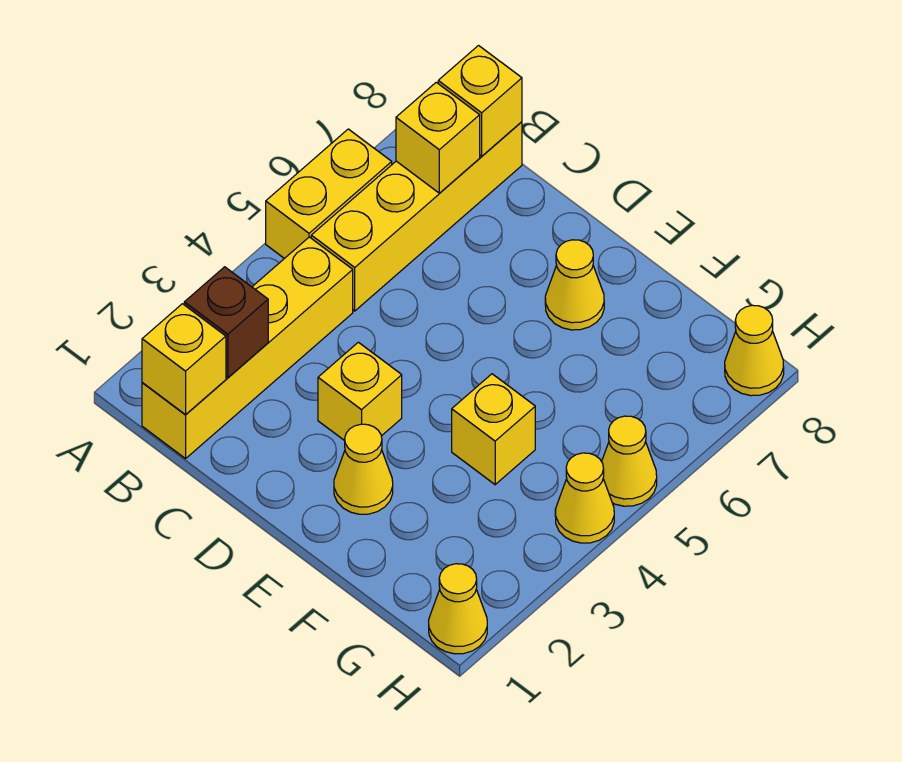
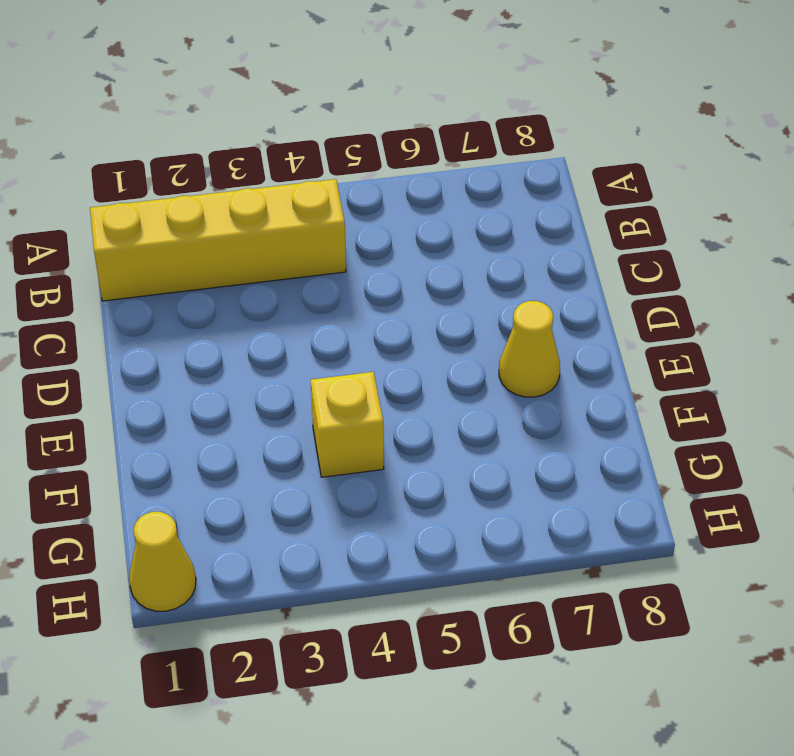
none -> yellow brick A5:A6 level 1
none -> yellow brick B5:B8 level 1
none -> yellow brick D3 level 1

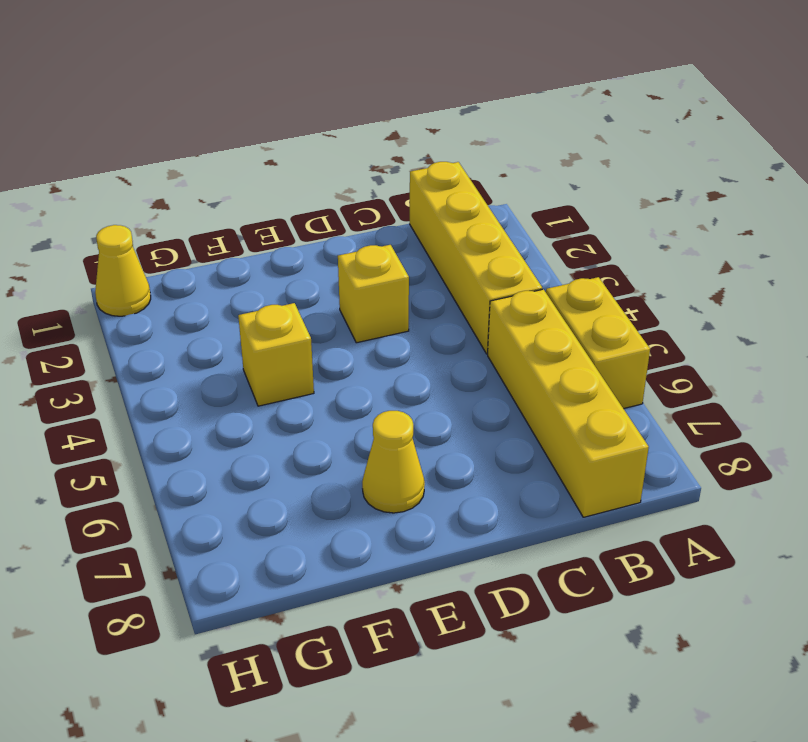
none -> yellow cone E2 level 1
none -> yellow cone H4 level 1
none -> yellow cone H5 level 1

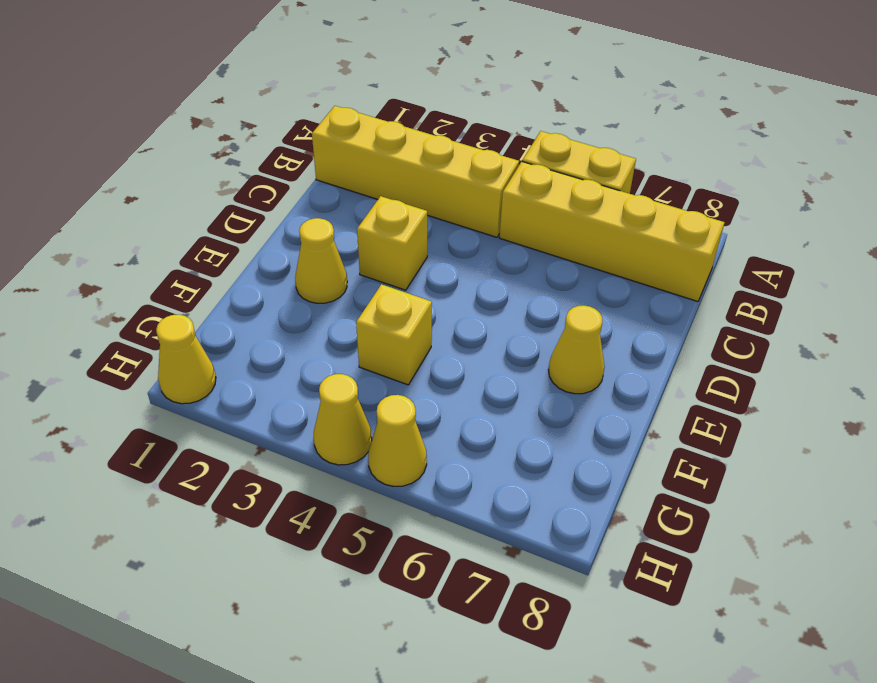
none -> yellow cone H8 level 1
none -> yellow brick B1 level 2
none -> brown brick B2 level 2

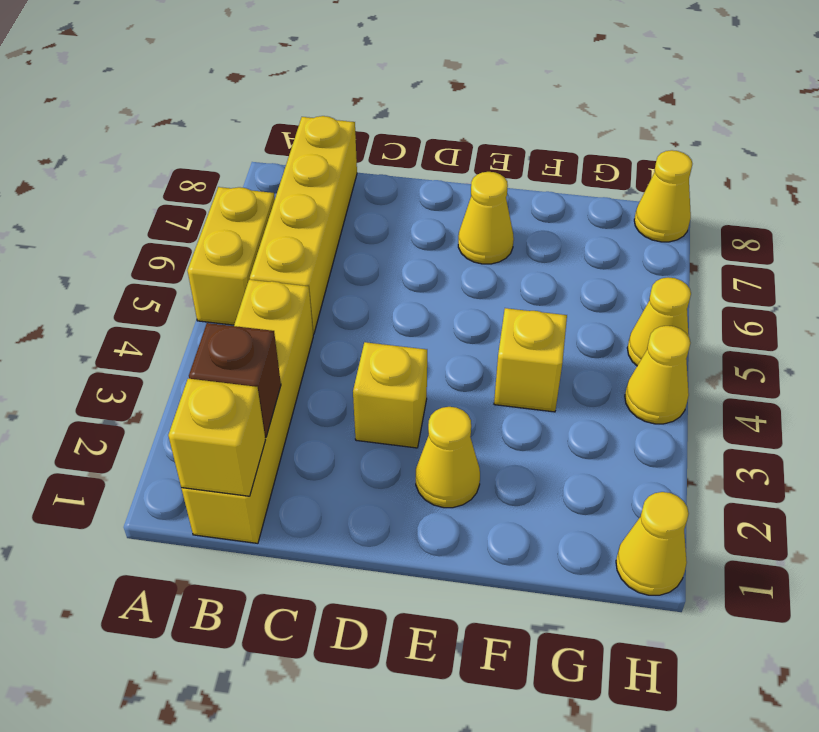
none -> yellow brick B7 level 2
none -> yellow brick B8 level 2

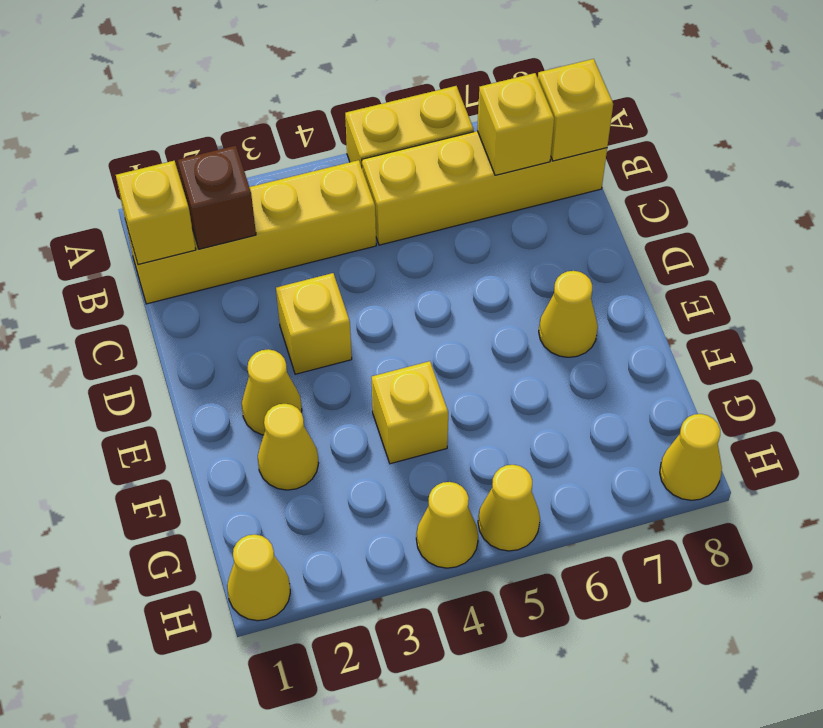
yellow cone F2 level 1 -> none

